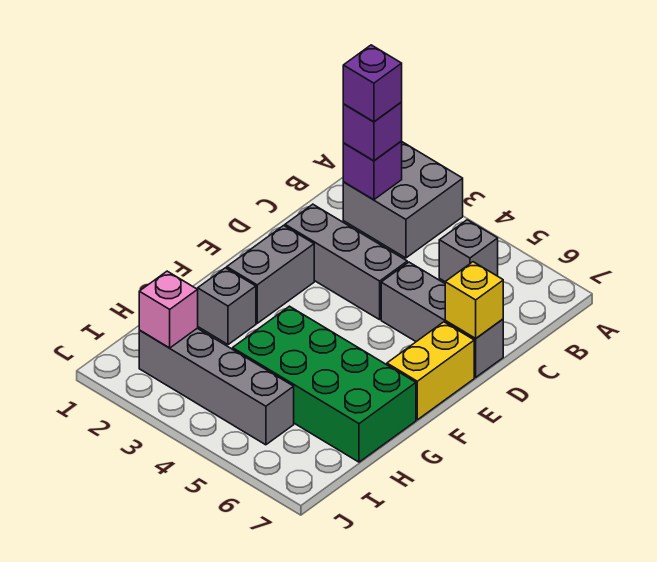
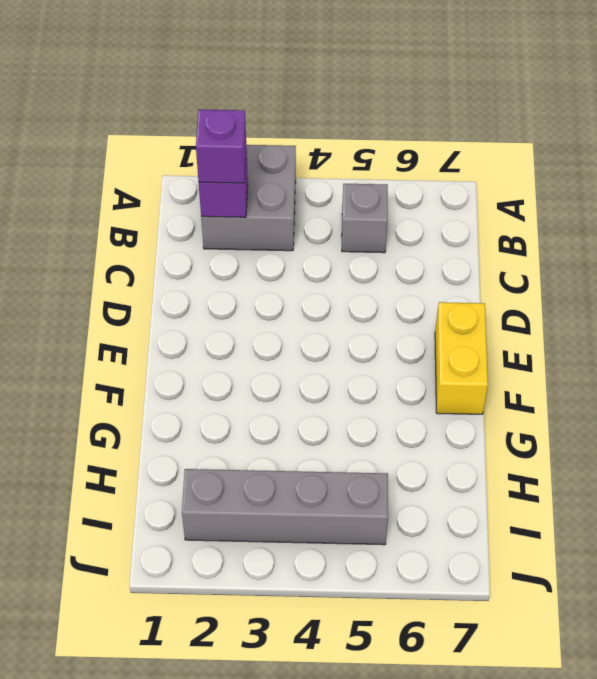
none -> grey brick D2:D4 level 1
none -> grey brick D5:D7 level 1
none -> grey brick E2:F2 level 1

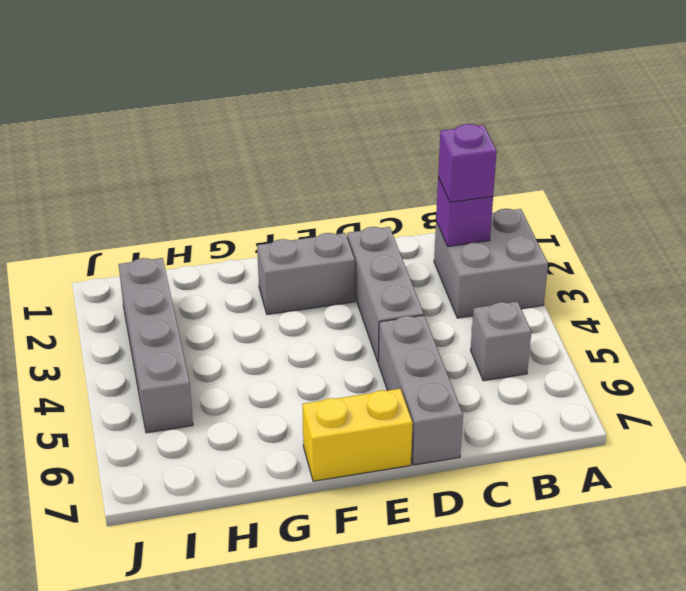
none -> grey brick G2 level 1
none -> green brick G4:H7 level 1
none -> yellow brick D7 level 2

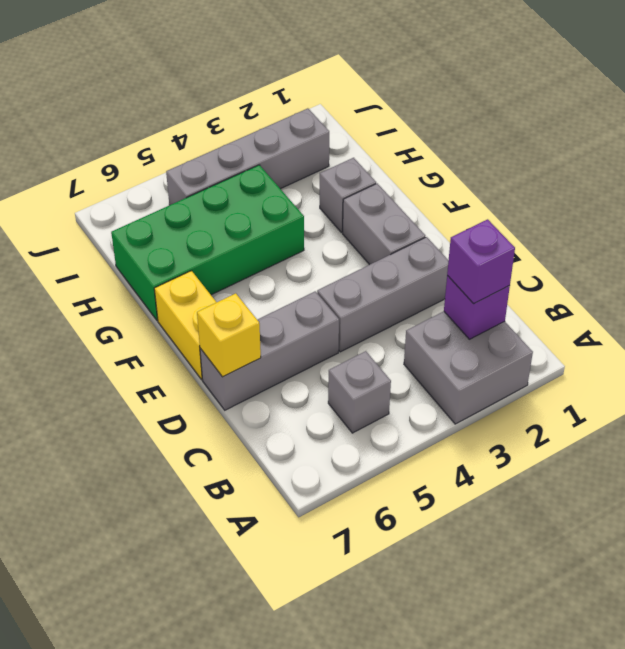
none -> pink brick I2 level 2
none -> purple brick B2 level 4

